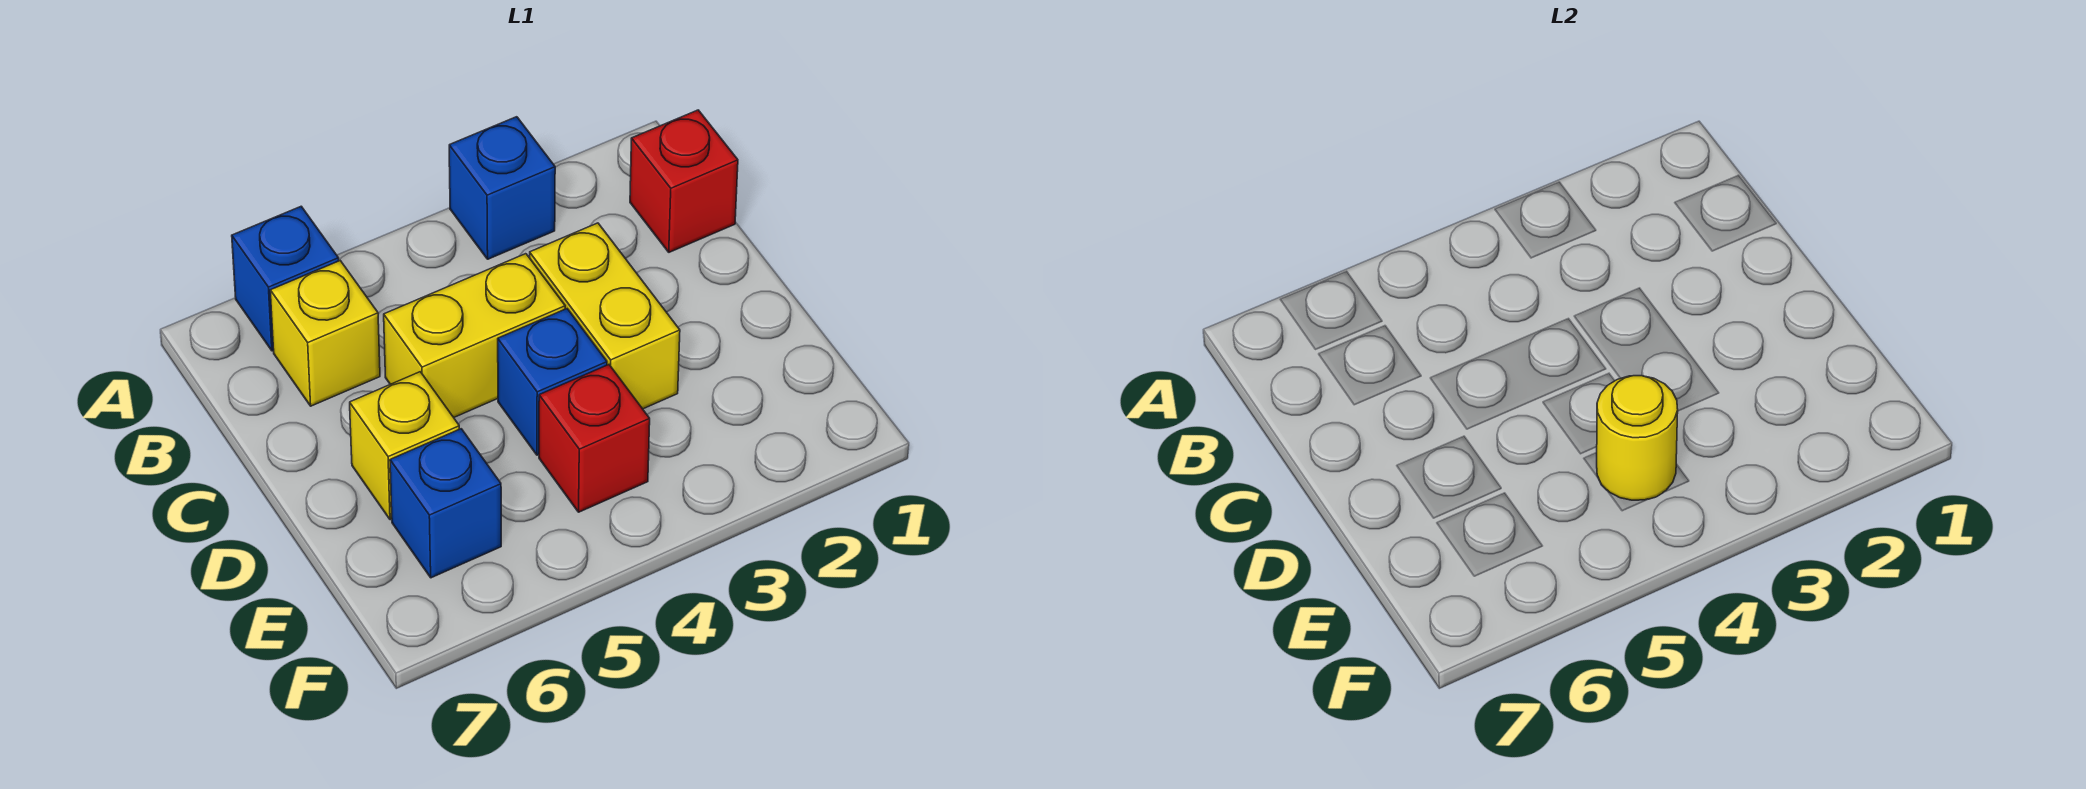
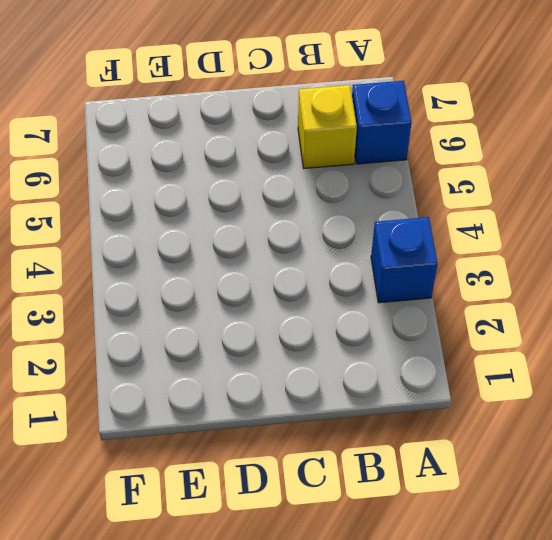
none -> red brick B1 level 1
none -> yellow brick C3:D3 level 1

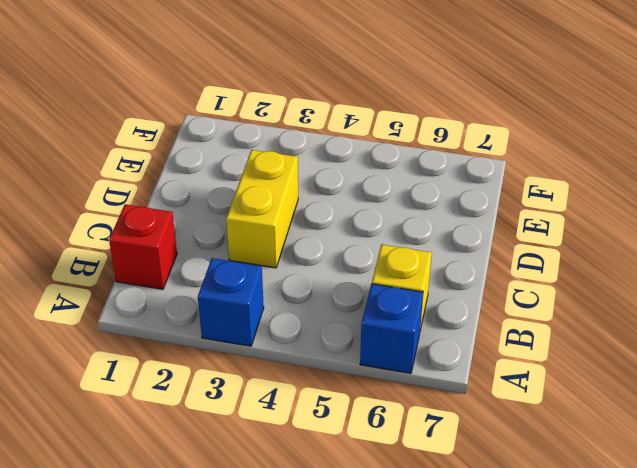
none -> yellow brick C4:C5 level 1
none -> blue brick D4 level 1

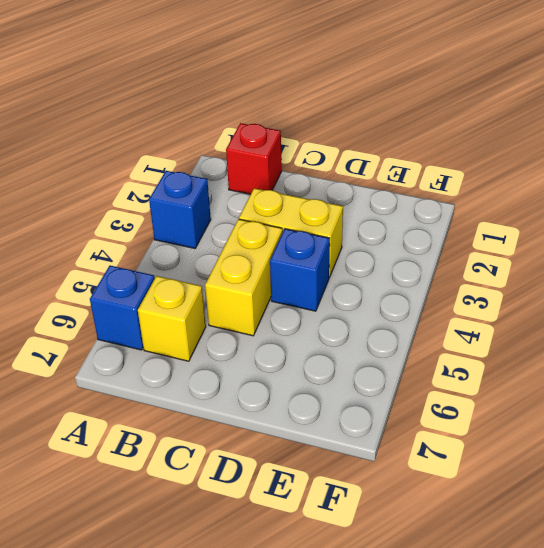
none -> yellow brick D6 level 1
none -> red brick E4 level 1

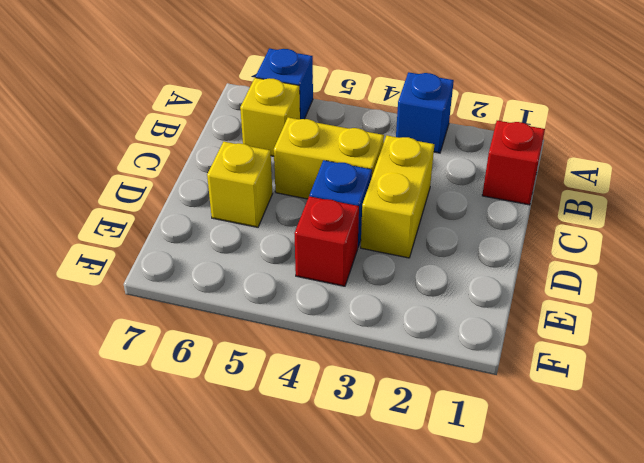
none -> blue brick E6 level 1
none -> yellow round brick E4 level 2

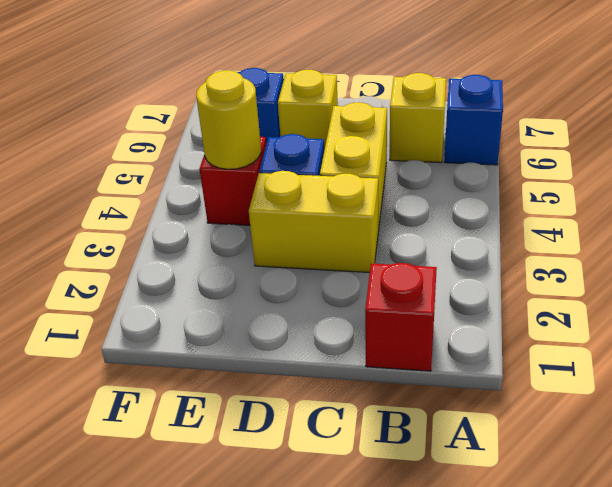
none -> blue brick A3 level 1

